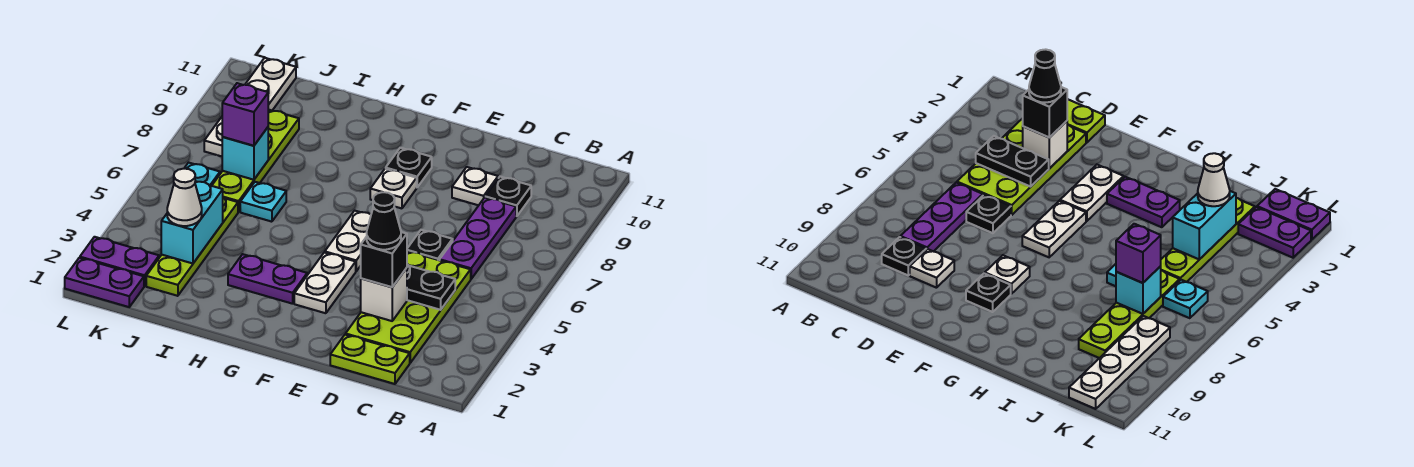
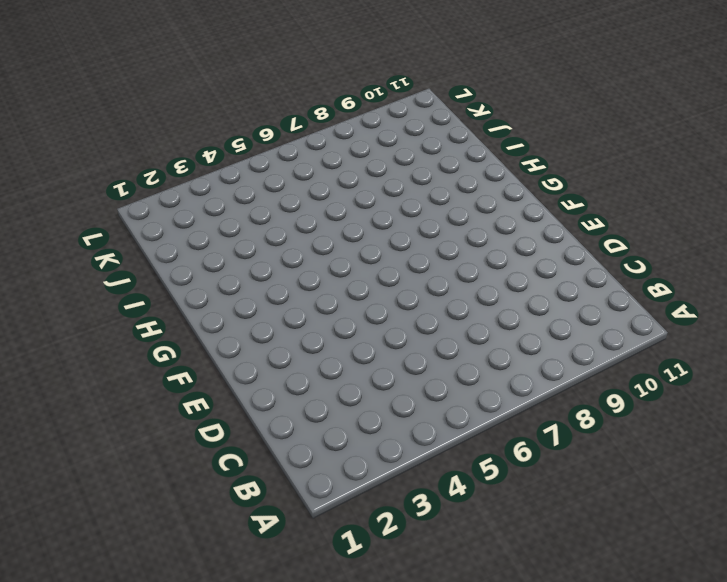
none -> lime plate C1:D1 level 1
none -> lime plate C2:D5 level 1
none -> purple plate C6:C8 level 1

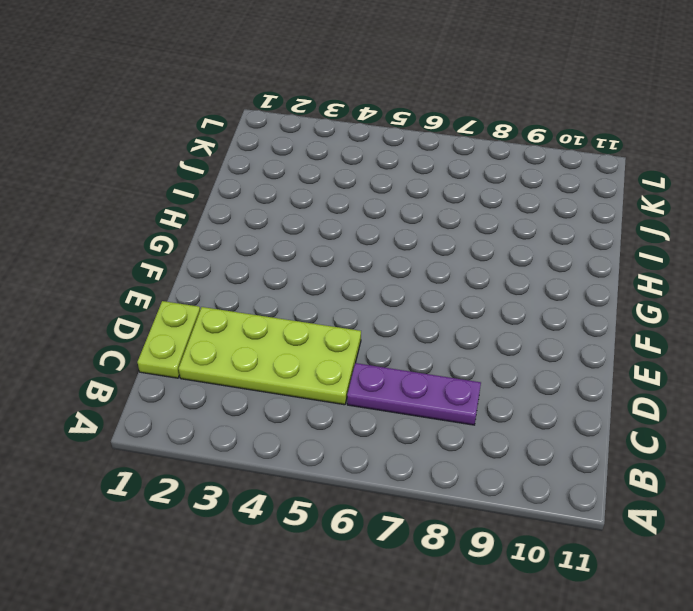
none -> black plate C9 level 1
none -> black plate D6 level 1
none -> white plate D9 level 1

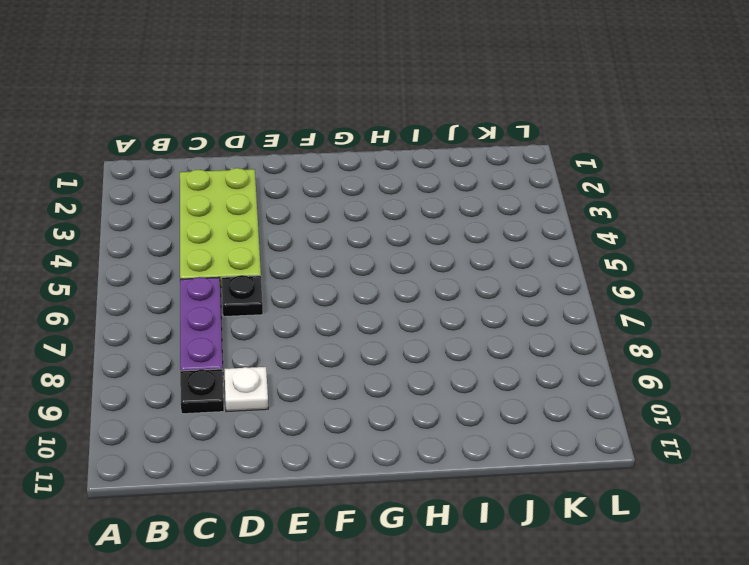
none -> lime plate C1:D1 level 1
none -> white plate F3:F4 level 1
none -> white plate F5:F6 level 1

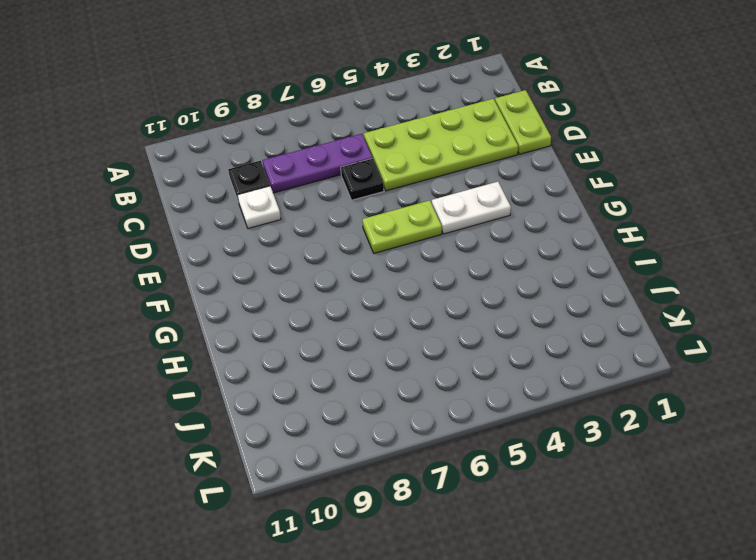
lime plate F5:F6 level 1 -> white plate F5:F6 level 1
none -> white plate F8 level 1
none -> black plate F9 level 1
none -> purple plate G3:H3 level 1

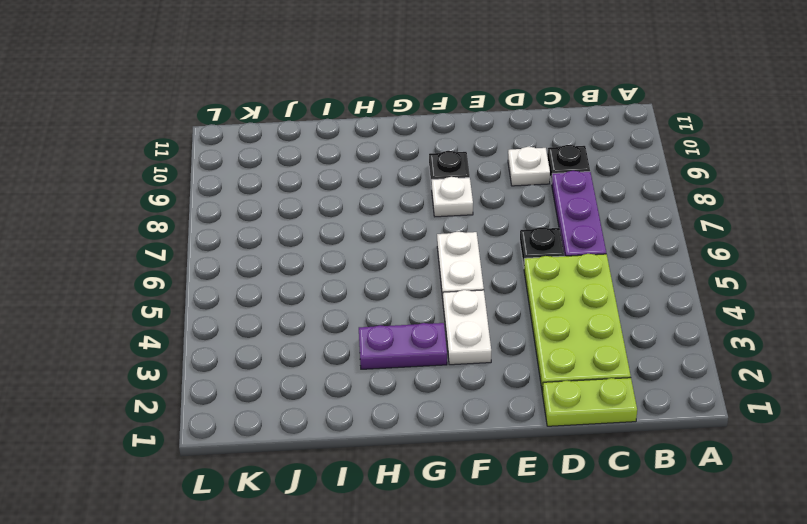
none -> cyan plate I6 level 1
none -> lime plate J2:J5 level 1
none -> lime plate J6:J9 level 1

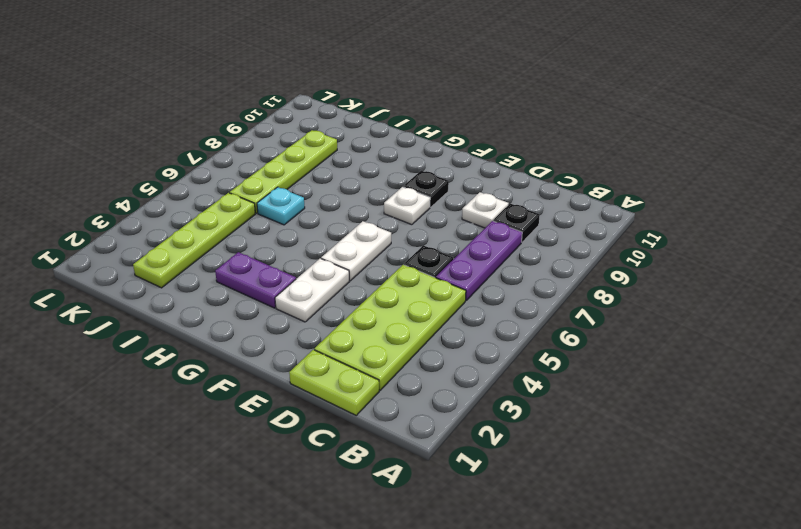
none -> purple plate K1:L1 level 1
none -> purple plate K2:L2 level 1
none -> cyan plate K6 level 1

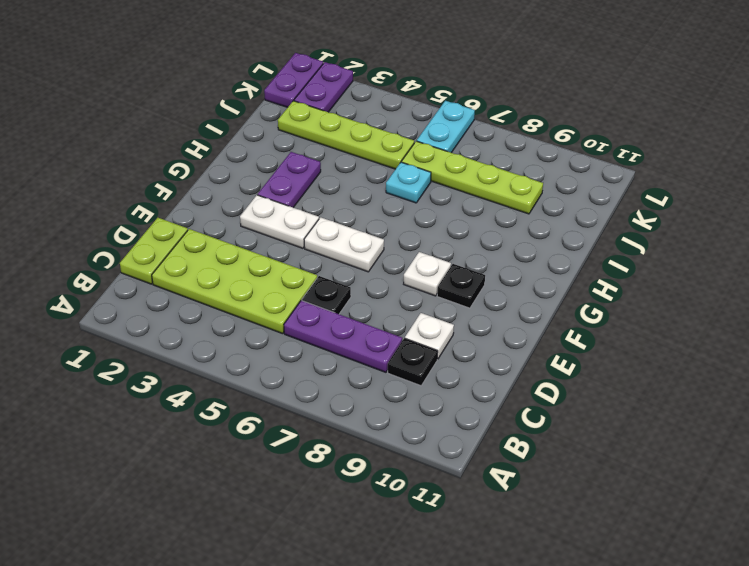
cyan plate K6:L6 level 1 -> cyan plate K6 level 1
none -> white plate K8:K11 level 1
none -> black plate C4:D4 level 2
none -> white brick D3 level 2

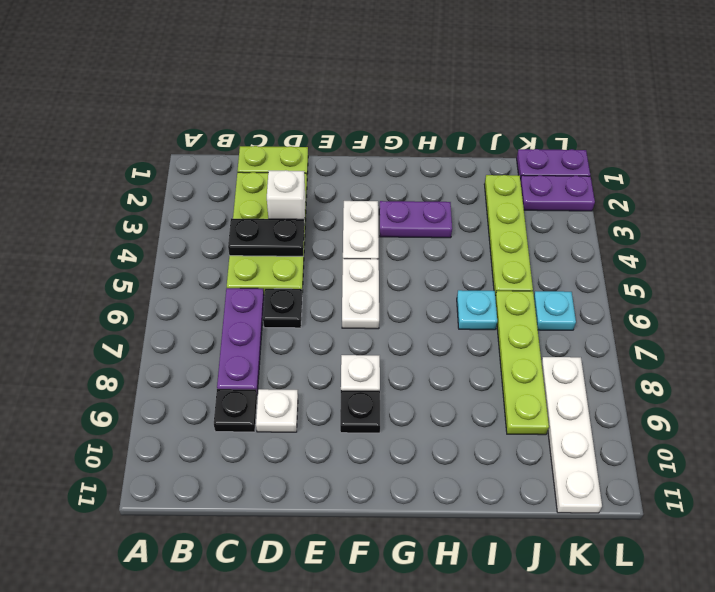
none -> cyan brick J3:J4 level 2
none -> cyan brick J7 level 2
none -> black brick D3 level 3

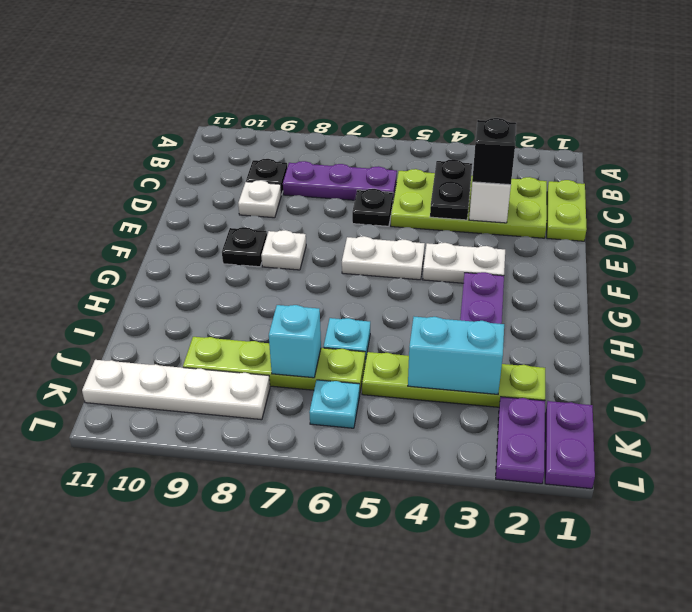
none -> white cone J3 level 3
none -> purple brick J7 level 3
none -> black cone D3 level 4

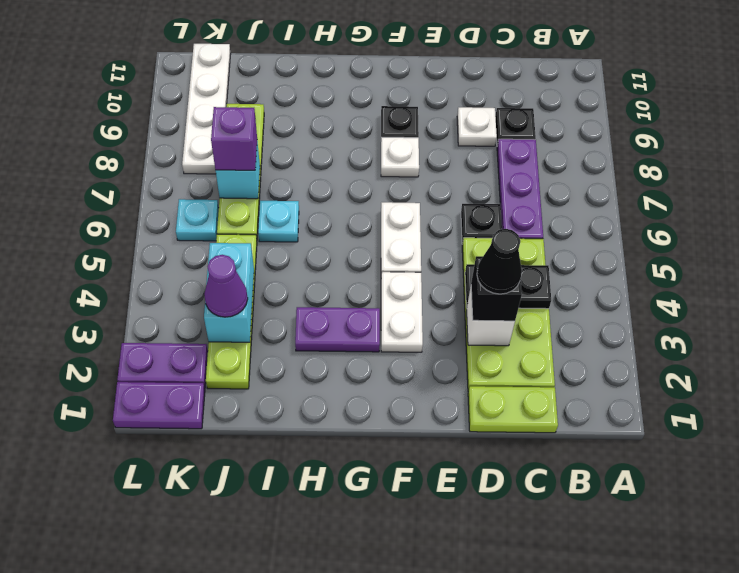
purple cone J3 level 3 -> white cone J3 level 3

